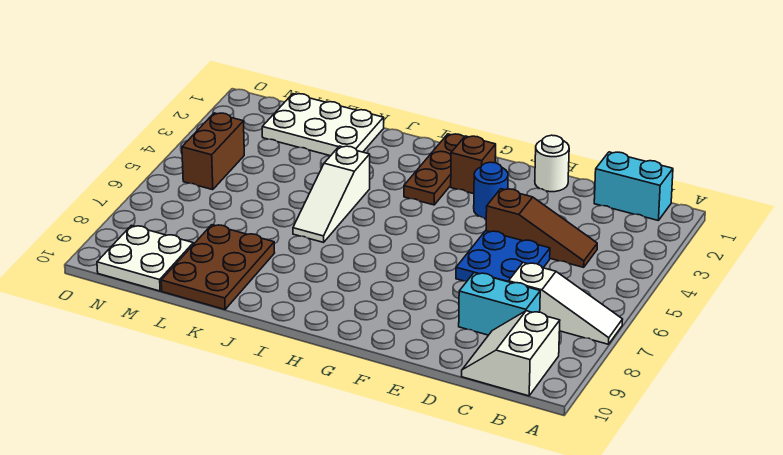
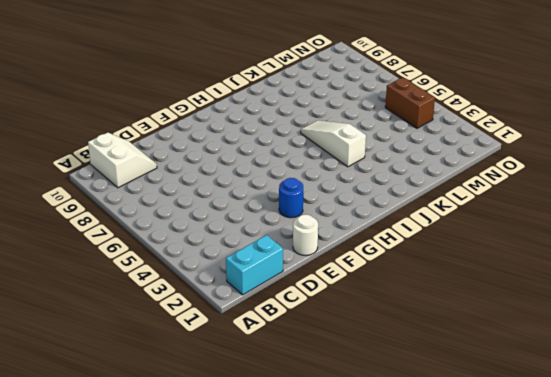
none -> white slope A7:C7 level 1 top C
none -> brown slope C4:E4 level 1 top E
none -> cyan brick C8:D8 level 1

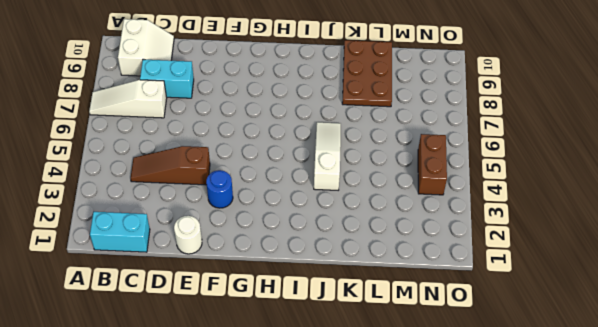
none -> blue plate D5:E6 level 1
none -> brown brick G2 level 1
none -> brown plate H1:H3 level 1

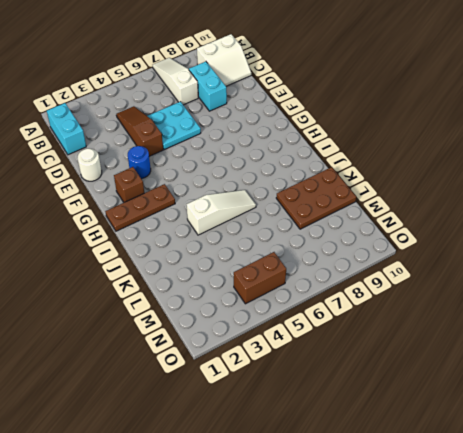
cyan plate D5:E6 level 1 -> blue plate D5:E6 level 1
none -> white plate K1:M2 level 1
none -> white plate M9:N10 level 1

